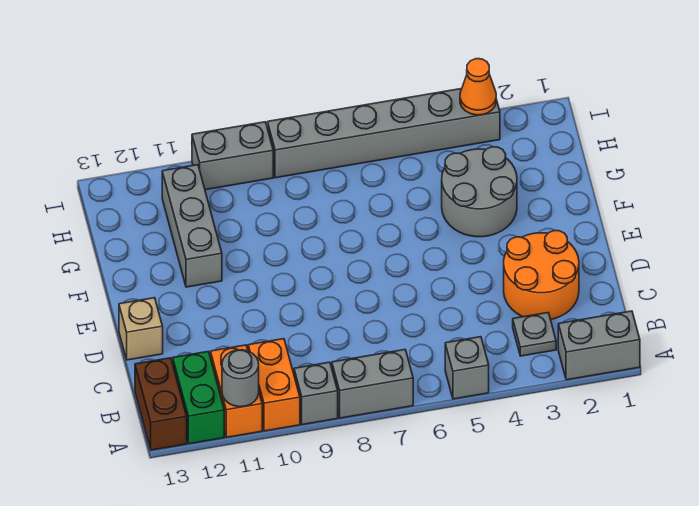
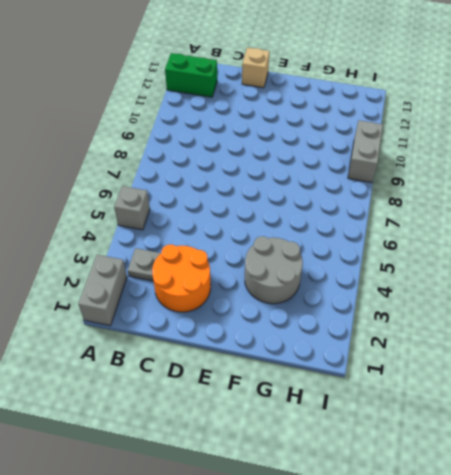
none -> grey brick A7:A8 level 1
none -> grey brick A9 level 1
none -> orange brick A10:B10 level 1

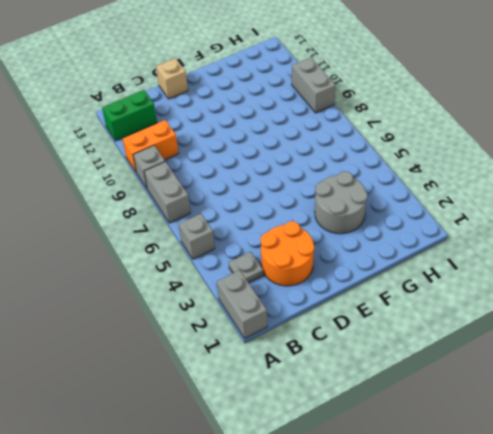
none -> orange brick A11:B11 level 1
none -> brown brick A13:B13 level 1
none -> grey brick F11:H11 level 1

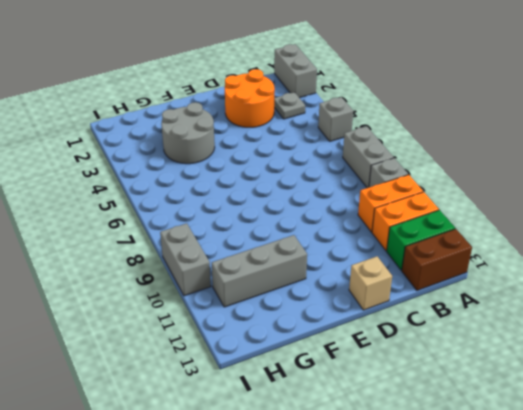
none -> grey brick I3:I8 level 1
none -> grey round brick A11 level 2
none -> orange cone I3 level 2

